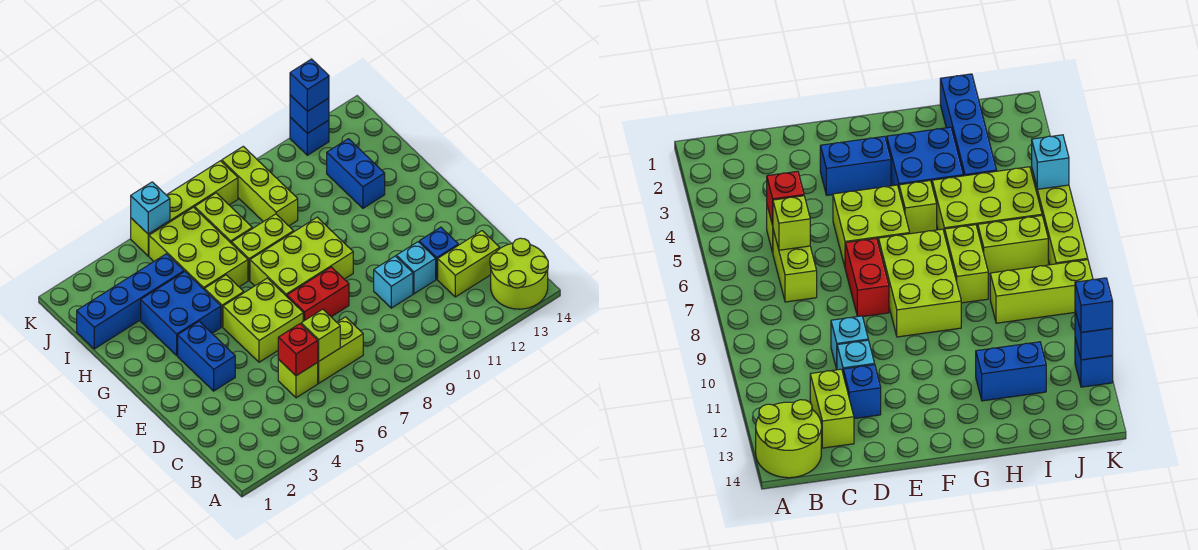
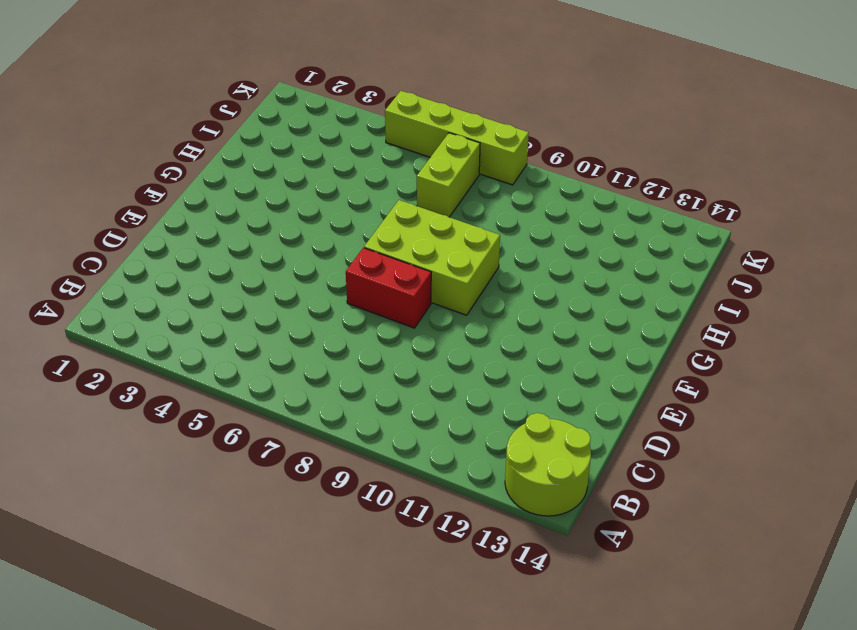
none -> lime brick C5 level 1
none -> lime brick C6:C7 level 1
none -> lime brick C12:C13 level 1

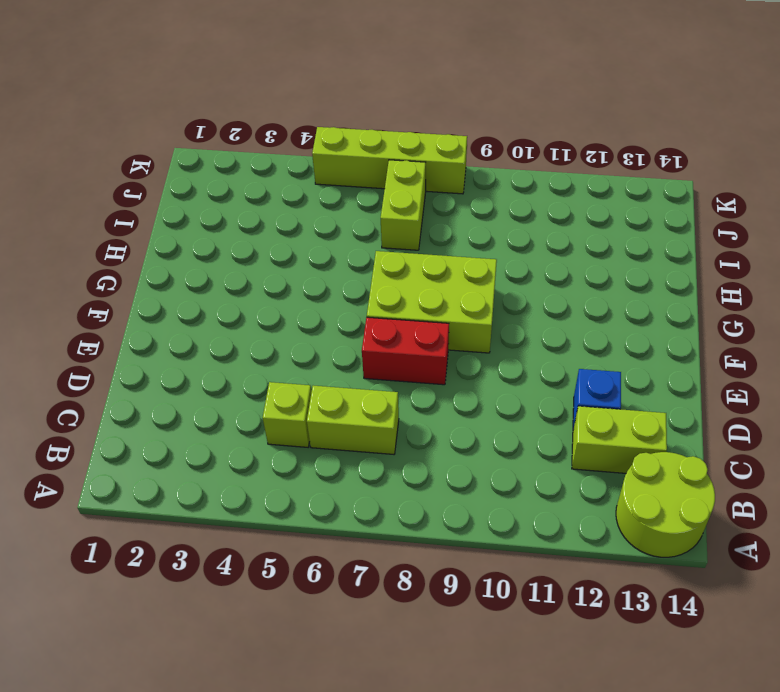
none -> cyan brick D10 level 1
none -> cyan brick D11 level 1
none -> blue brick E3:F3 level 1

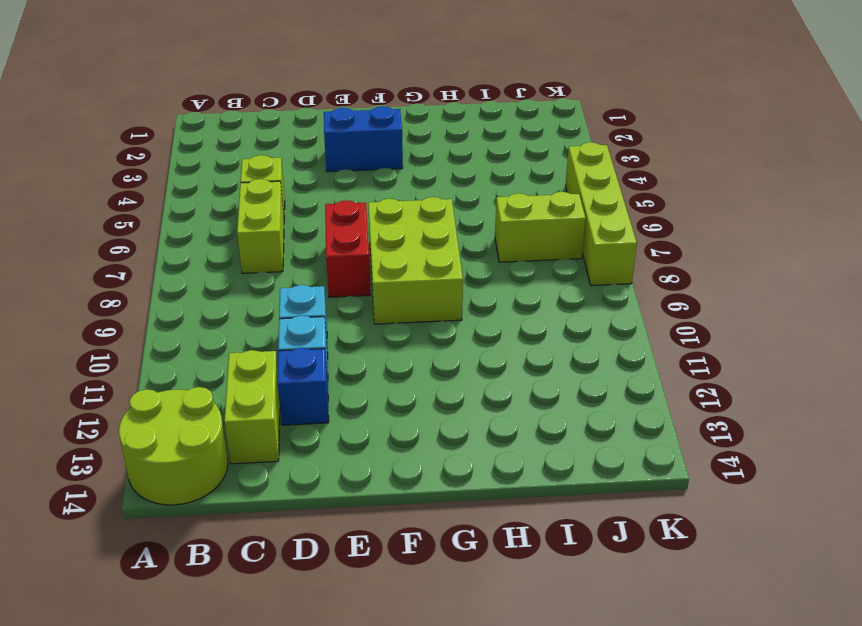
none -> lime brick E5:F6 level 1
none -> blue brick G3:H4 level 1
none -> lime brick G5 level 1

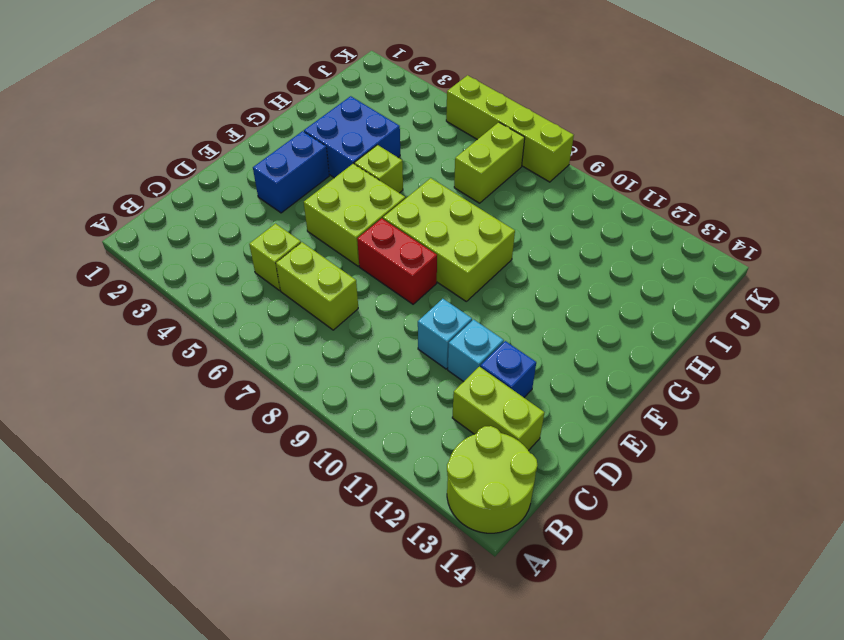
none -> lime brick H5:J6 level 1
none -> lime brick H7:H8 level 1
none -> blue brick H12:I12 level 1

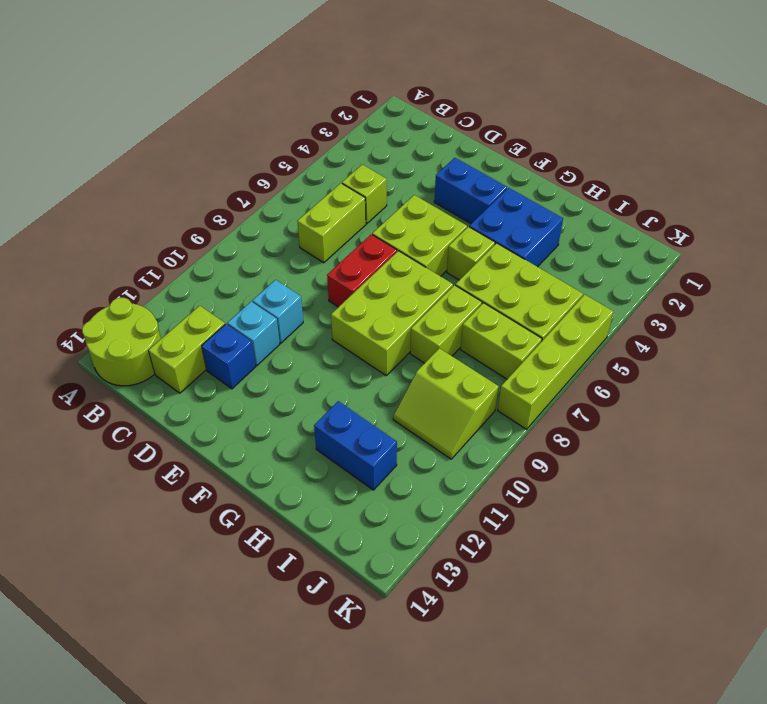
lime slope I9:J10 level 1 top 9 -> lime brick I9:K9 level 1
none -> blue brick I1:I4 level 1
none -> blue brick K12 level 1
none -> red brick C5 level 2

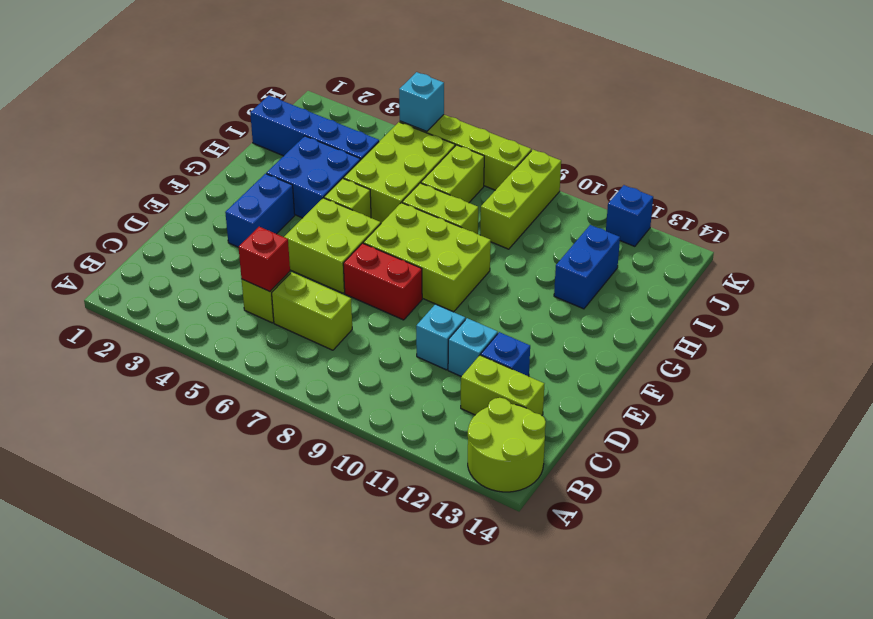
none -> lime brick C6 level 2
none -> blue brick K12 level 2
none -> blue brick K12 level 3

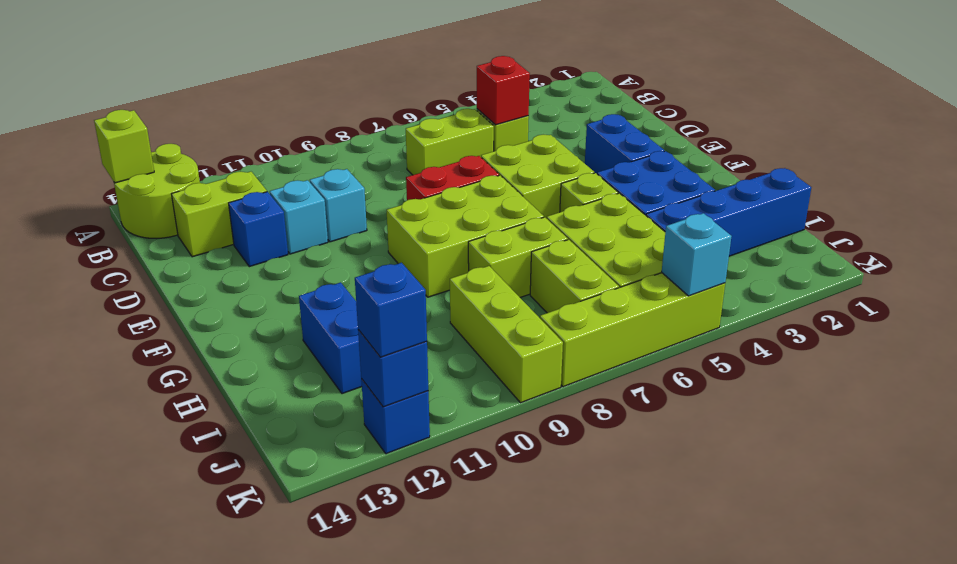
lime brick A14 level 2 -> lime brick C6 level 2

